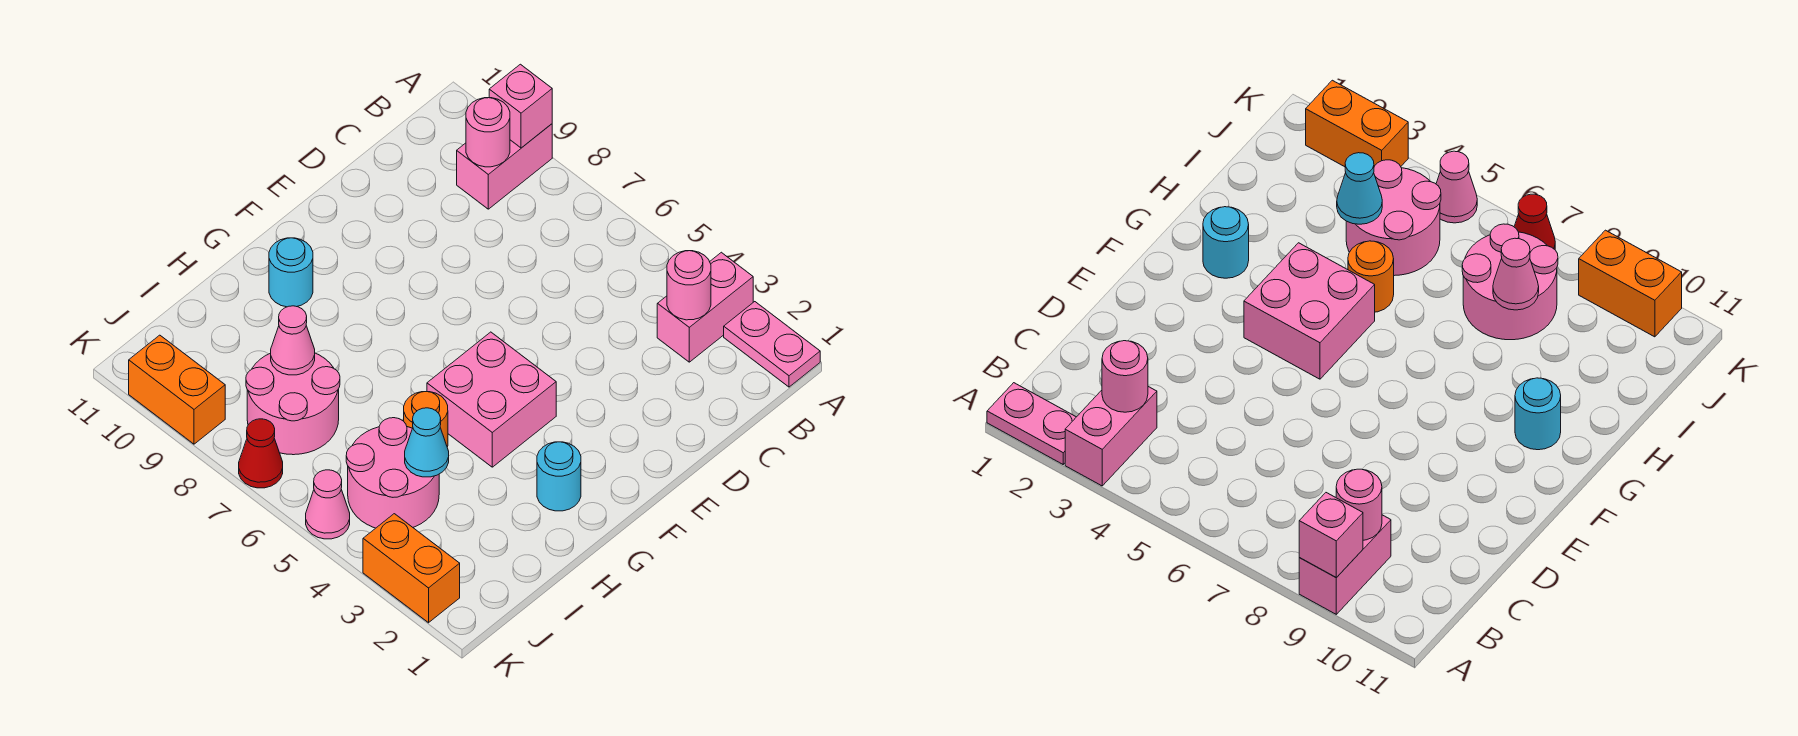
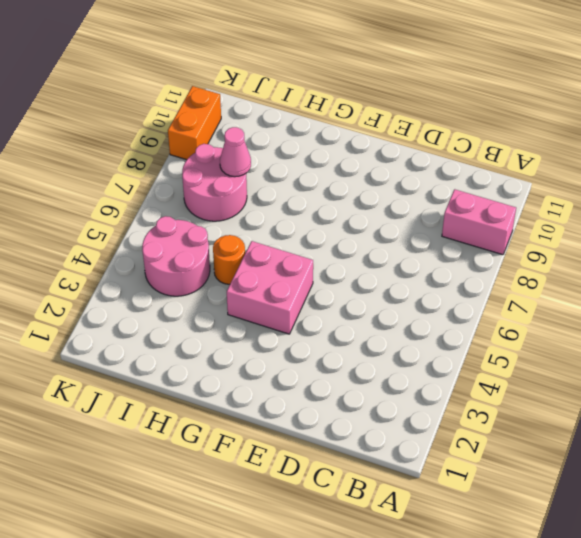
none -> pink plate A1:A2 level 1
none -> pink brick A3:B3 level 1
none -> cyan round brick G2 level 1

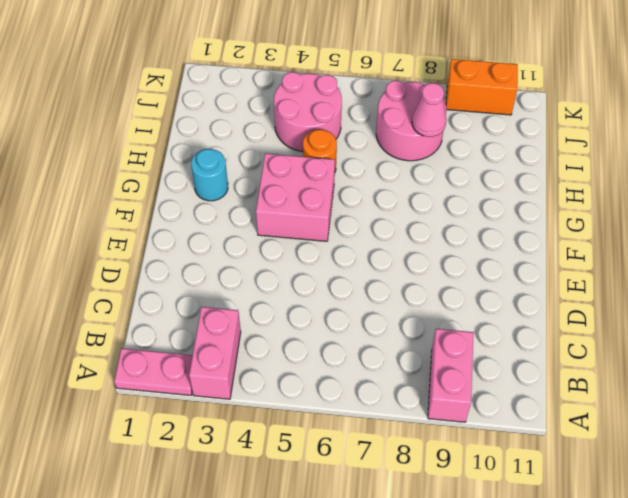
none -> cyan round brick G10 level 1
none -> orange brick K2:K3 level 1
none -> pink cone K5 level 1

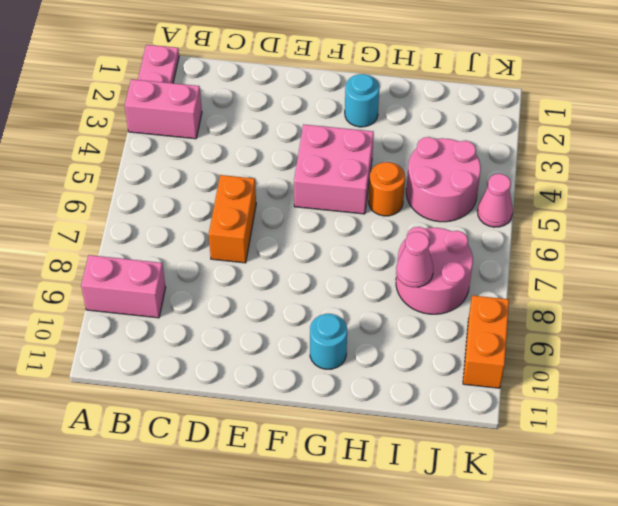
orange brick D6:D7 level 1 -> orange brick K2:K3 level 1
none -> red cone K7 level 1
none -> pink brick A9 level 2
none -> pink round brick B3 level 2

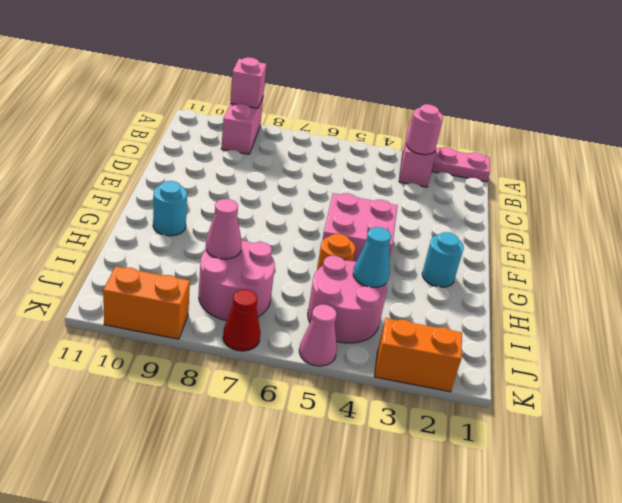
none -> pink round brick B9 level 2

